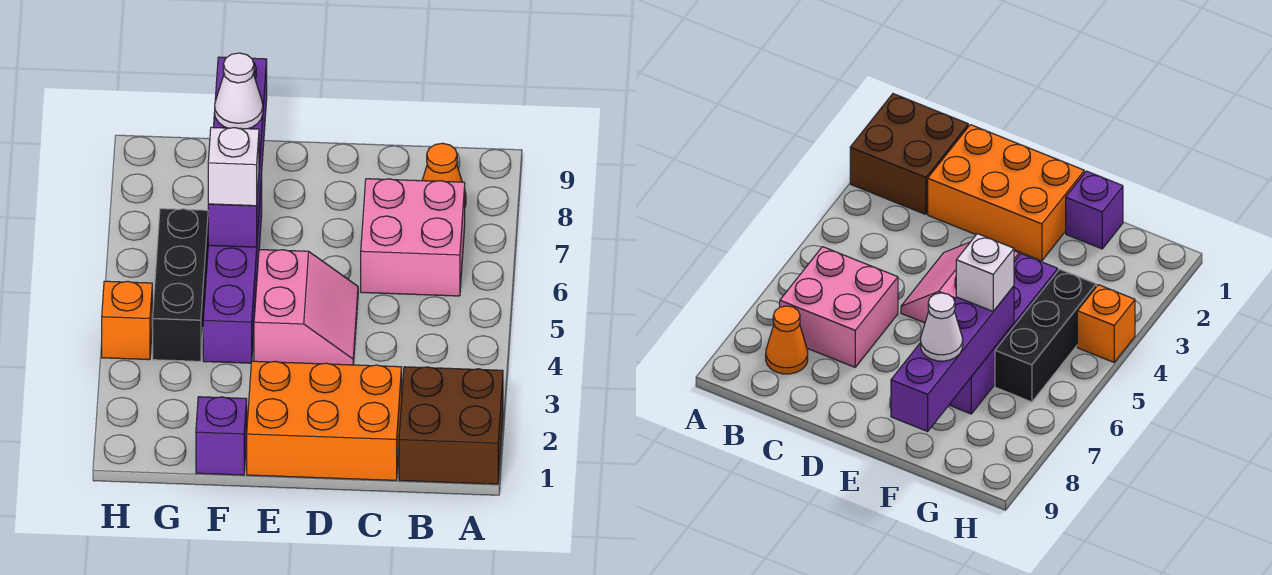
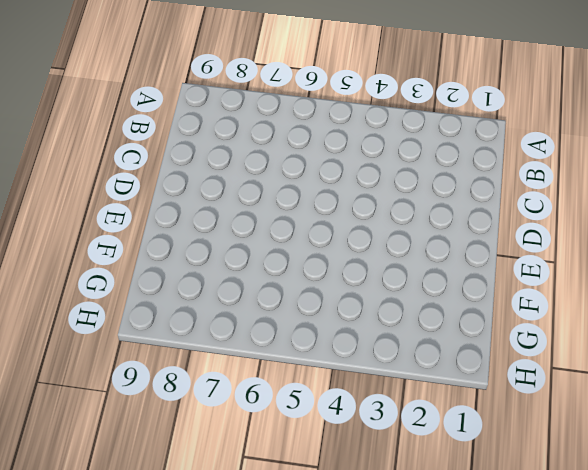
none -> brown brick A1:B2 level 1
none -> pink brick B6:C7 level 1
none -> orange cone B8 level 1

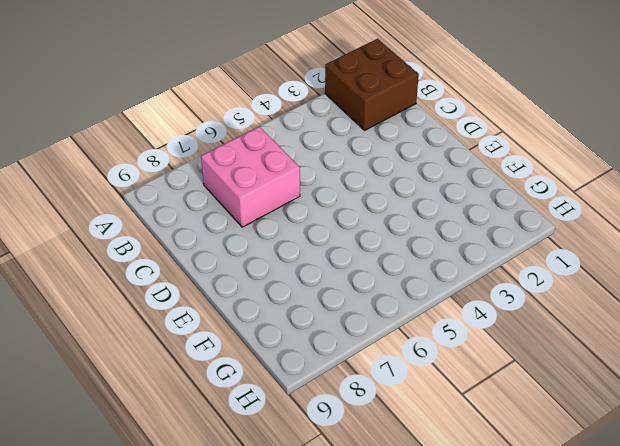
none -> orange cone B8 level 1
none -> orange brick C1:E2 level 1
none -> pink slope D4:E5 level 1 top E

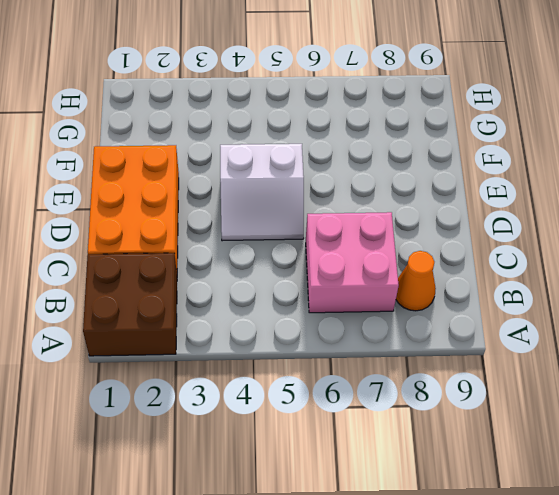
white slope D4:E5 level 1 top E -> pink slope D4:E5 level 1 top E
none -> purple brick F1 level 1
none -> purple brick F4:F7 level 1
none -> black brick G4:G6 level 1

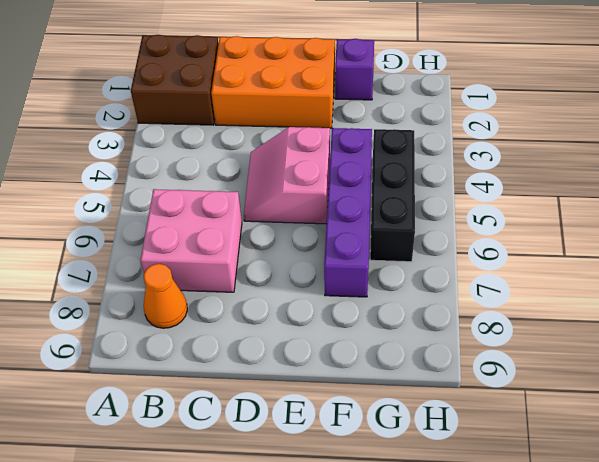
none -> orange brick H4 level 1
none -> purple brick F6:F9 level 2
none -> white brick F6 level 3

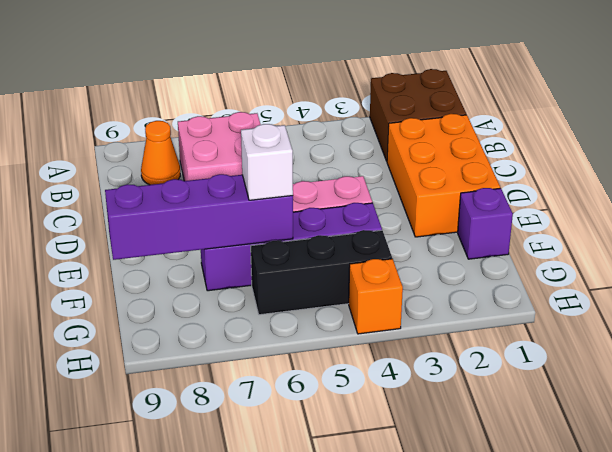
none -> white cone F8 level 3

